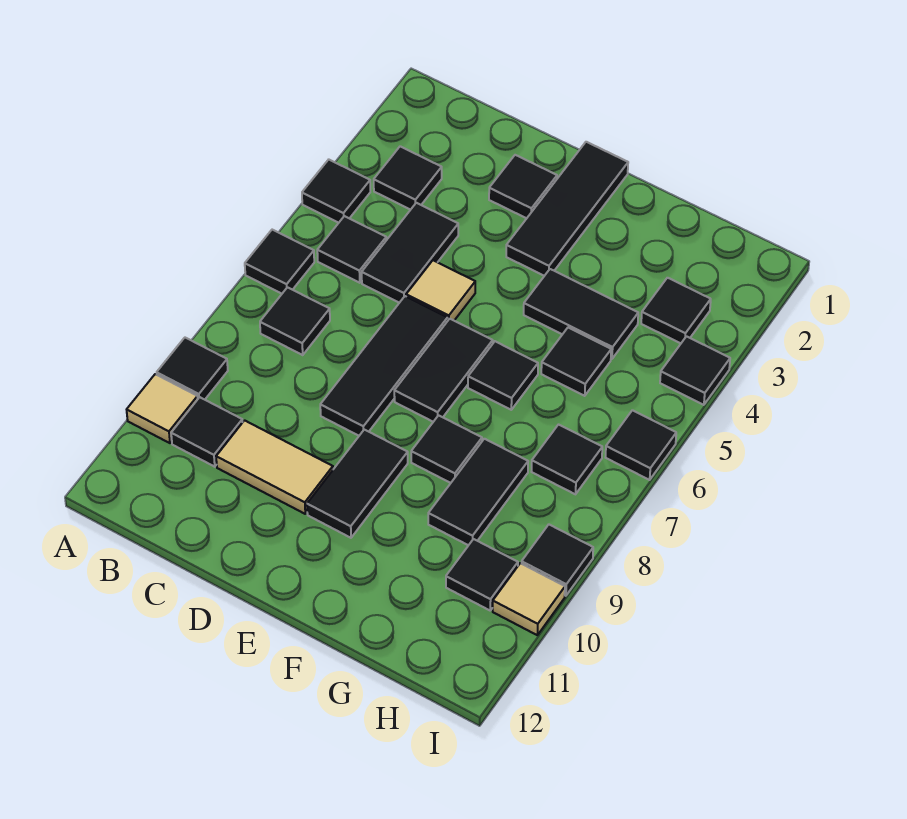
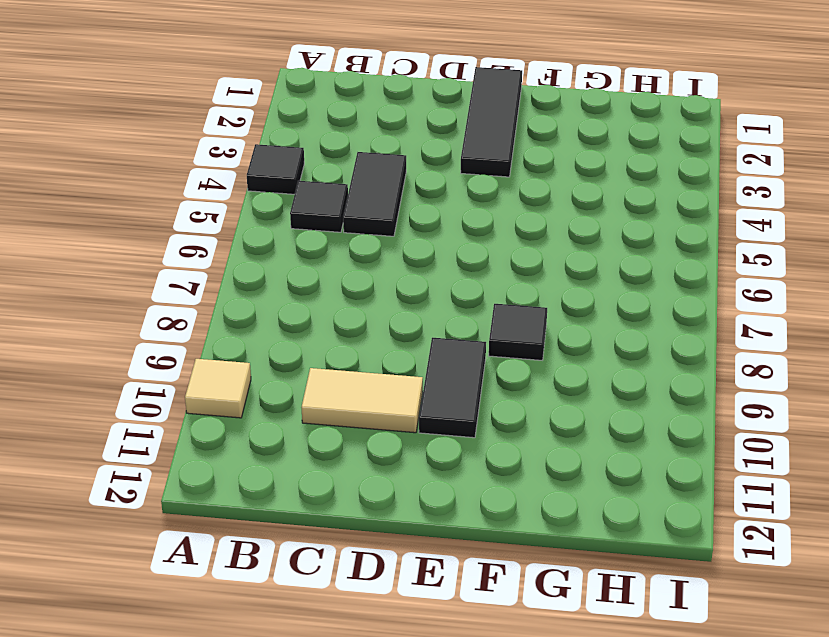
none -> black tile A6 level 1
none -> black tile A9 level 1
none -> black tile B3 level 1

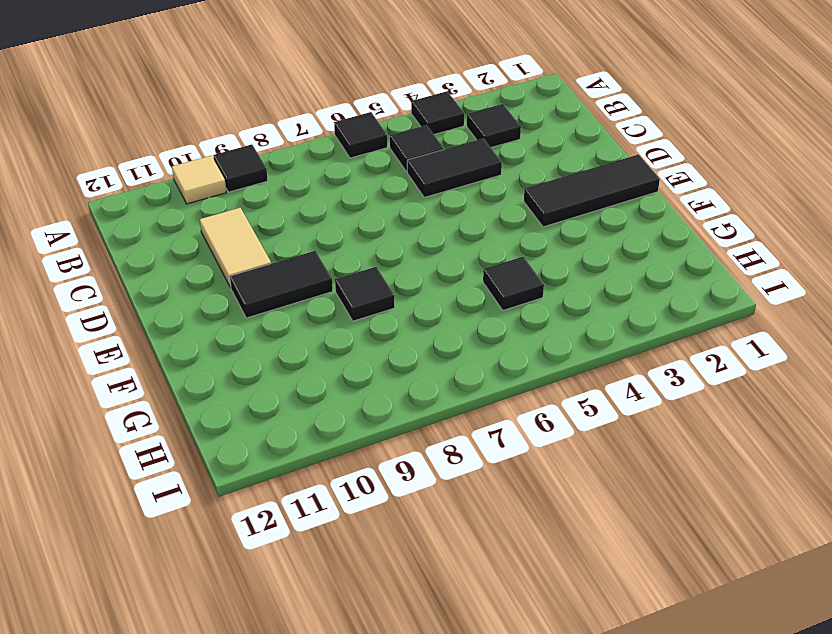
none -> black tile B7 level 1
none -> black tile B10 level 1
none -> black tile D2 level 1

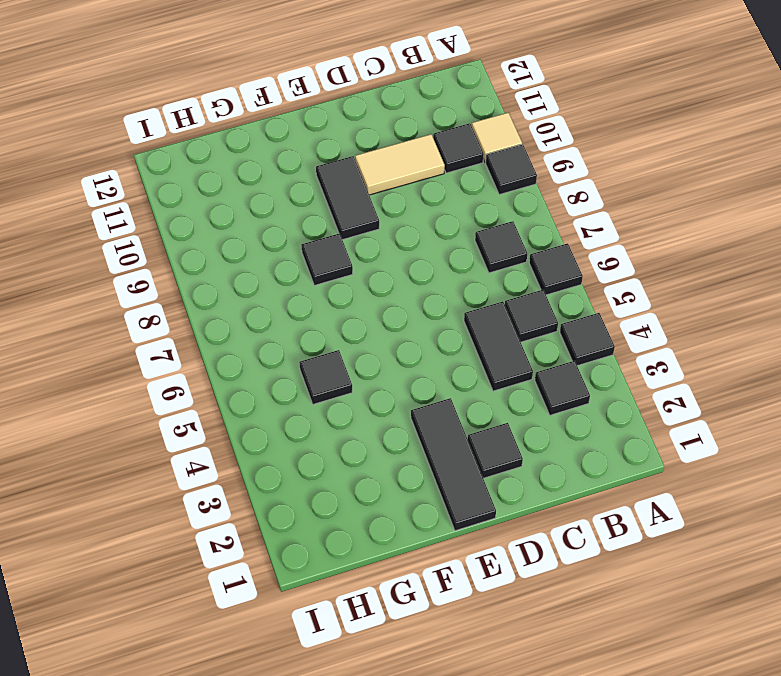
none -> tan tile D5 level 1
none -> black tile D6:D8 level 1
none -> black tile E6:E7 level 1

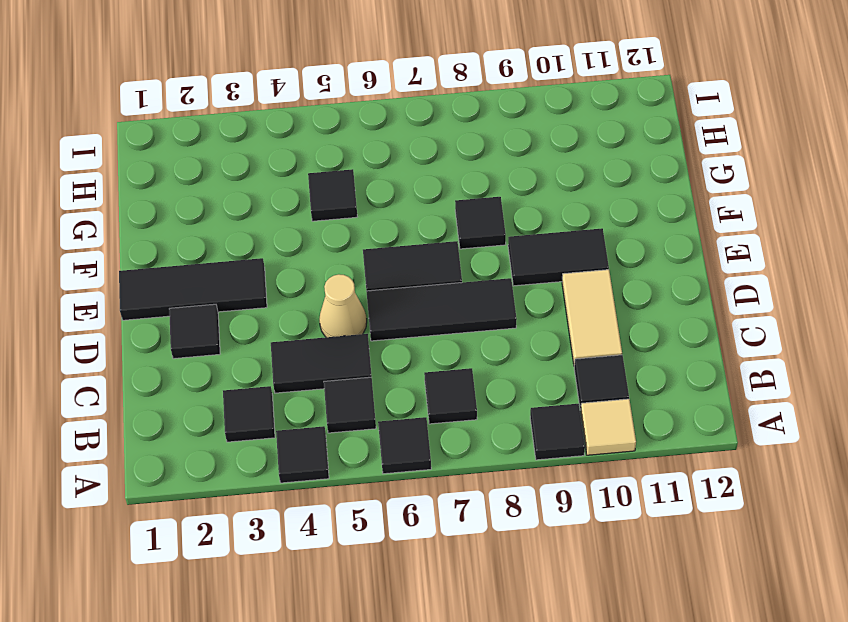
tan cone D5 level 1 -> tan tile D5 level 1
none -> black tile F4:G4 level 1
none -> black tile F6 level 1
none -> black tile G8:G9 level 1

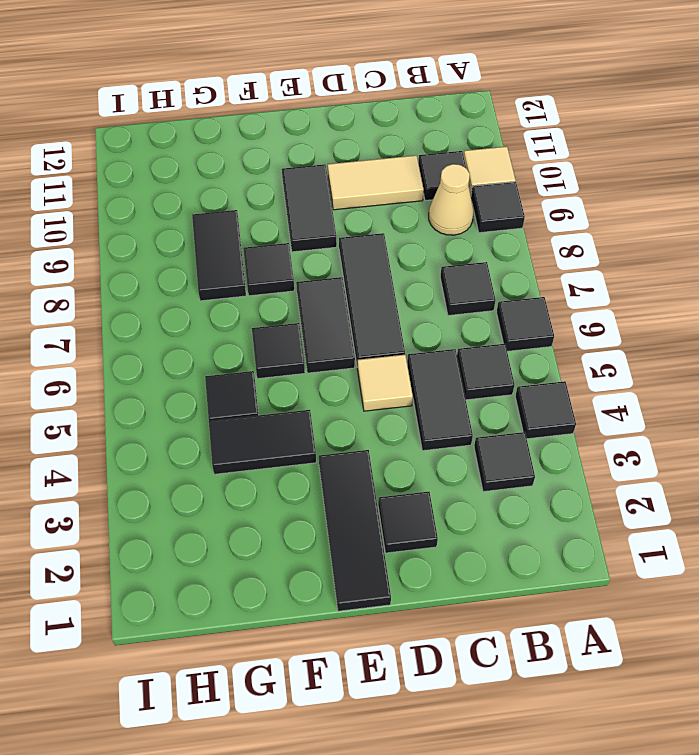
tan cone B9 level 1 -> none
none -> black tile H3 level 1
none -> black tile H7 level 1
none -> black tile H10 level 1

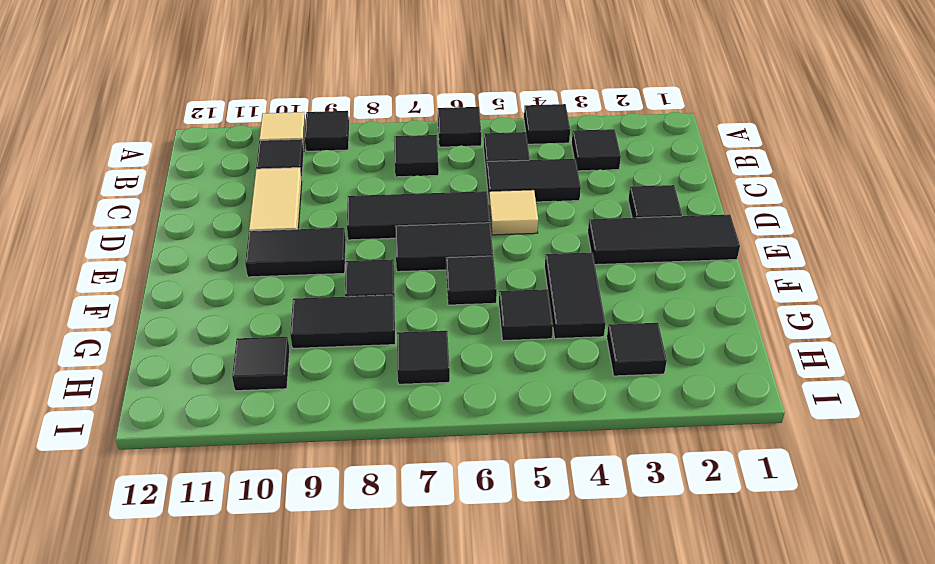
none -> black tile I4 level 1
none -> black tile I6 level 1
none -> black tile I9 level 1

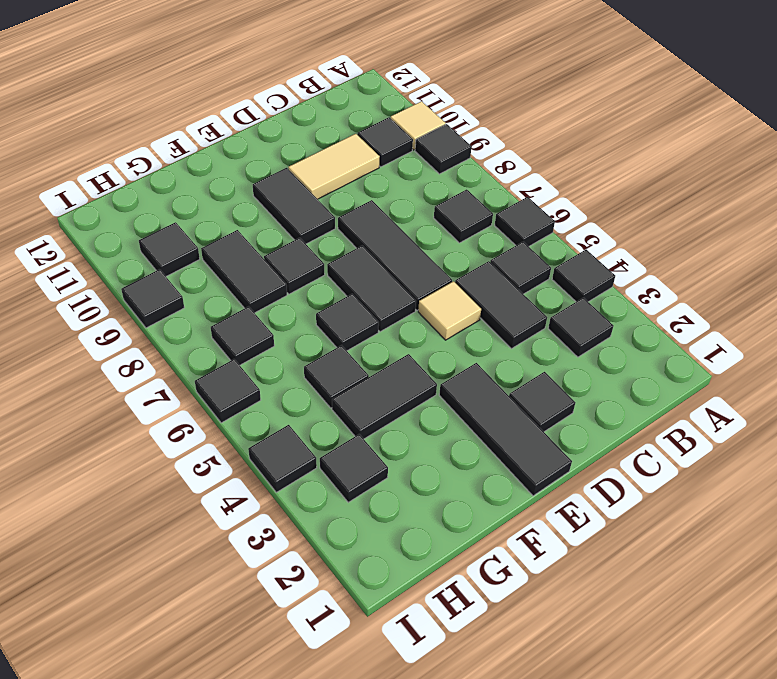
none -> tan tile I10 level 1

